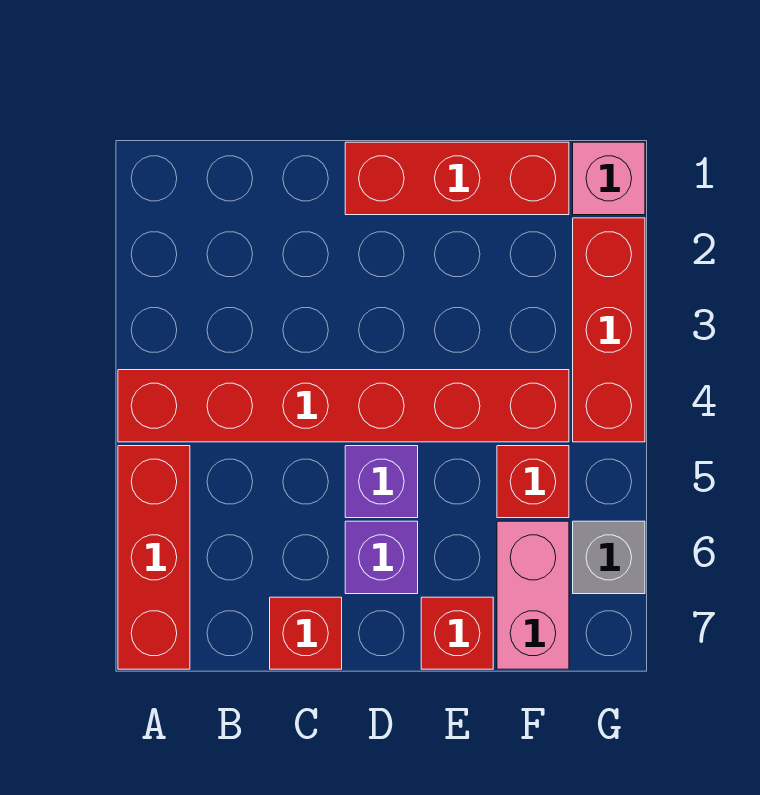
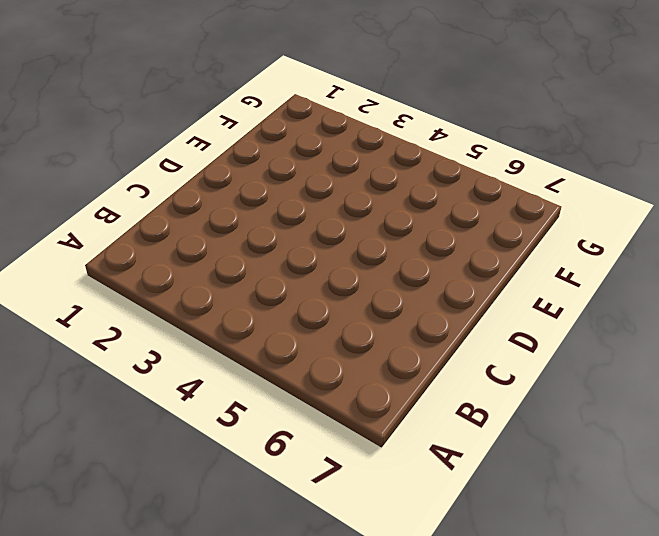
none -> red brick A4:F4 level 1
none -> red brick A5:A7 level 1
none -> red brick C7 level 1

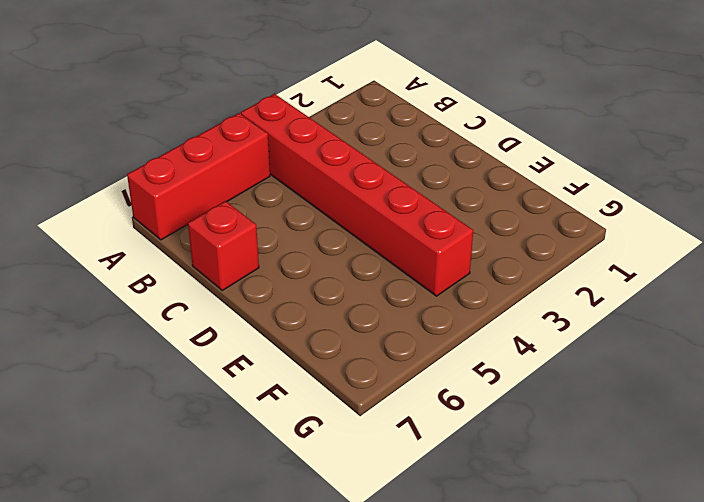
none -> red brick D1:F1 level 1
none -> purple brick D5 level 1
none -> purple brick D6 level 1

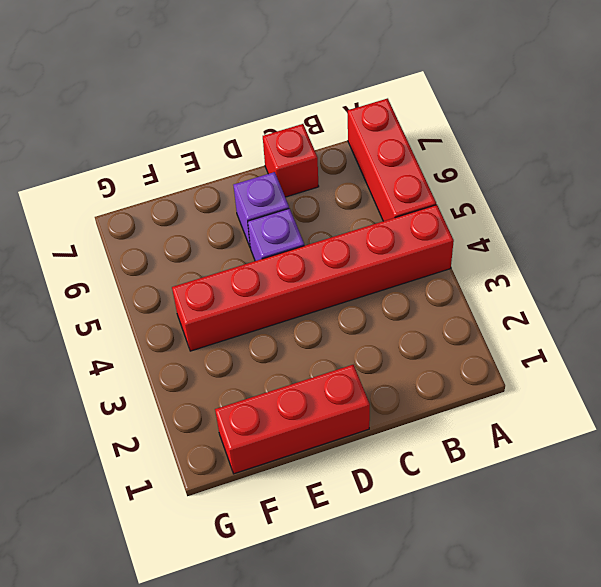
none -> red brick E7 level 1
none -> red brick F5 level 1
none -> pink brick F6:F7 level 1

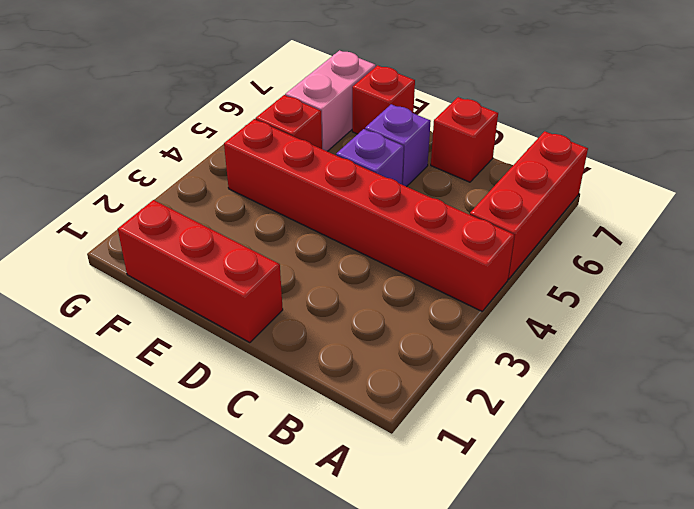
none -> pink brick G1 level 1
none -> red brick G2:G4 level 1
none -> grey brick G6 level 1

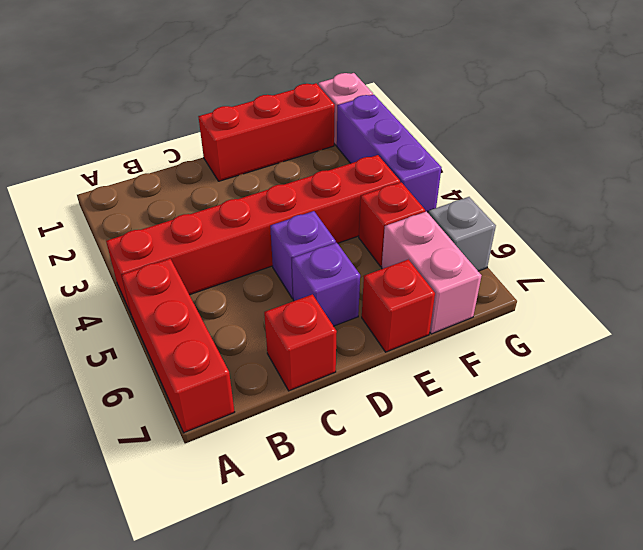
purple brick G2:G4 level 1 -> red brick G2:G4 level 1

